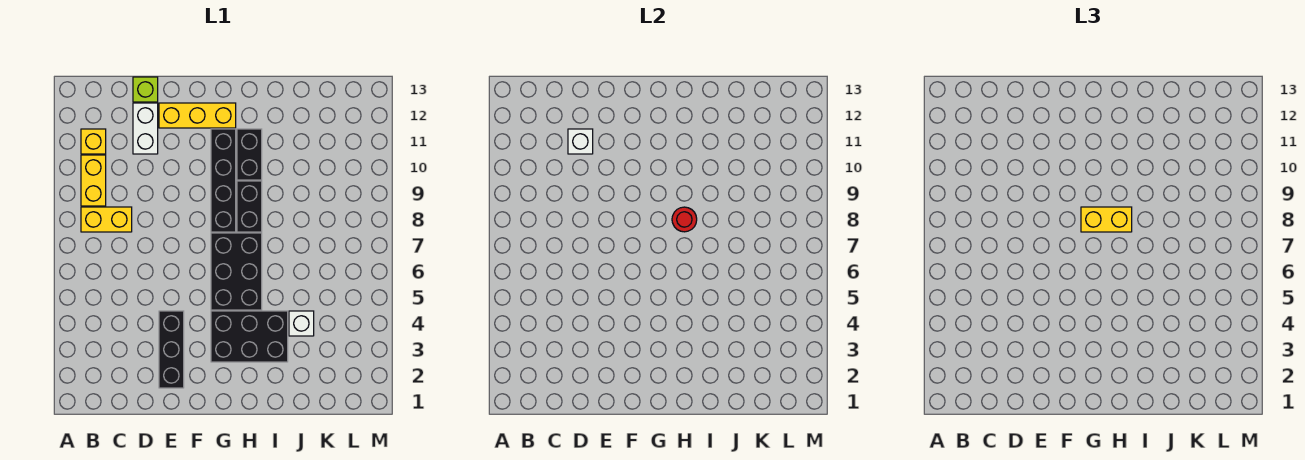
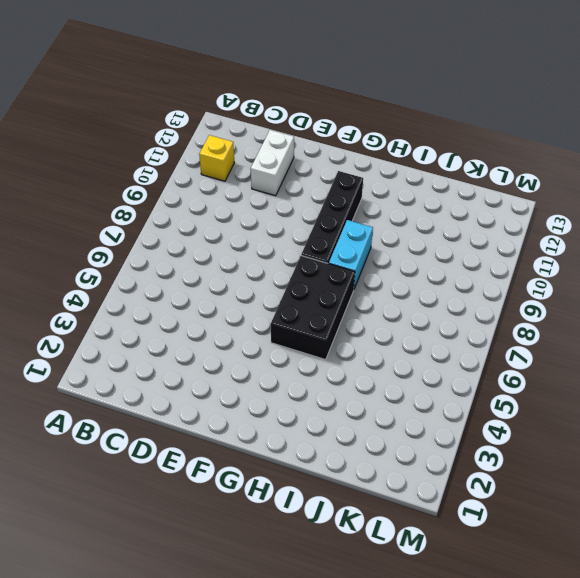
cyan brick H8:H9 level 1 -> black brick H8:H9 level 1
none -> yellow brick B8:C8 level 1
none -> yellow brick B9:B10 level 1
none -> lime brick D13 level 1

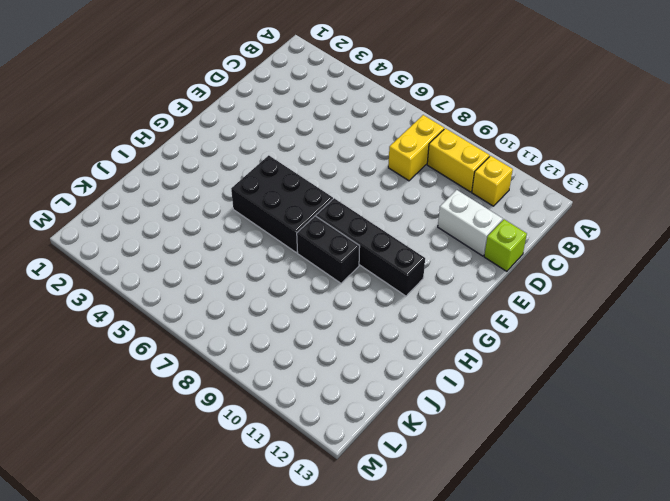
none -> black brick E2:E4 level 1
none -> yellow brick E12:G12 level 1
none -> black brick G3:I4 level 1

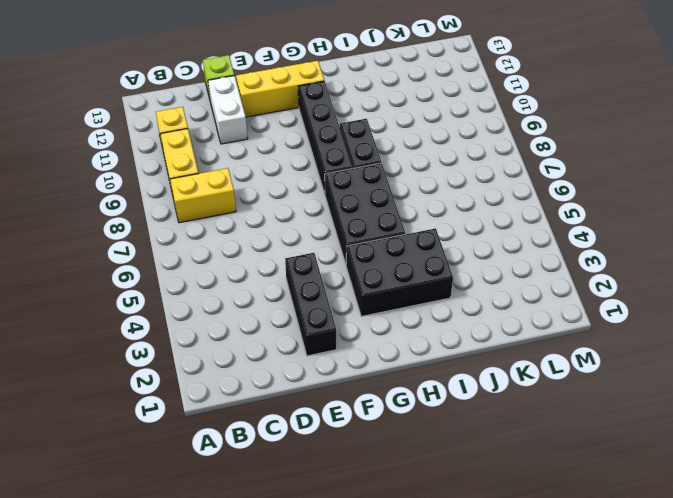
none -> black brick H10:H11 level 1
none -> white brick J4 level 1
none -> white brick D11 level 2

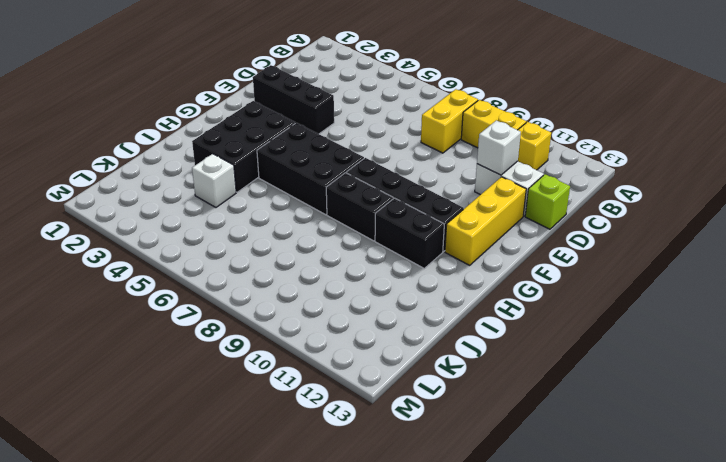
none -> red round brick H8 level 2
none -> yellow brick G8:H8 level 3

